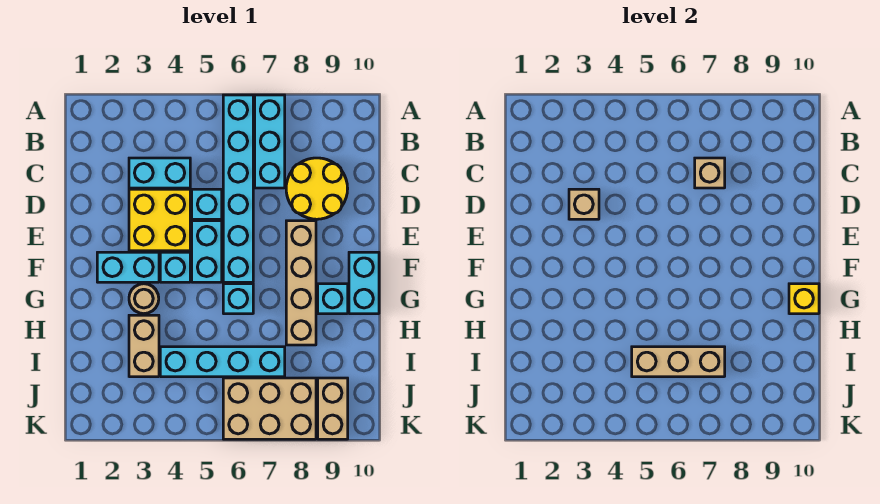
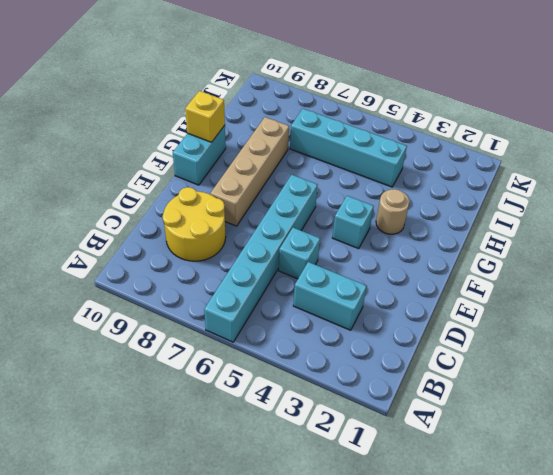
none -> cyan brick A7:C7 level 1
none -> yellow brick D3:E4 level 1
none -> cyan brick E5:F5 level 1

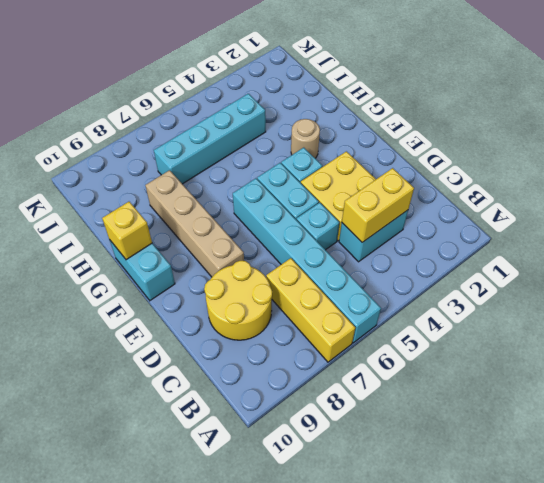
yellow brick A7:C7 level 1 -> cyan brick A7:C7 level 1
yellow brick C3:C4 level 2 -> none
none -> cyan brick F2:F3 level 1
none -> cyan brick G6 level 1
none -> cyan brick G9 level 1

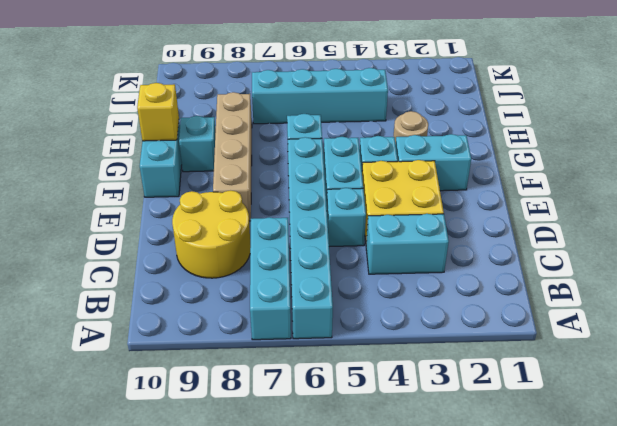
none -> tan brick H3:I3 level 1
none -> tan brick J6:K8 level 1
none -> tan brick J9:K9 level 1

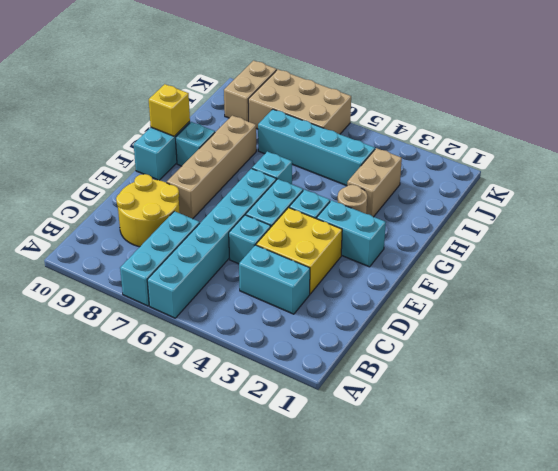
none -> tan brick C7 level 2
none -> tan brick D3 level 2
none -> tan brick I5:I7 level 2

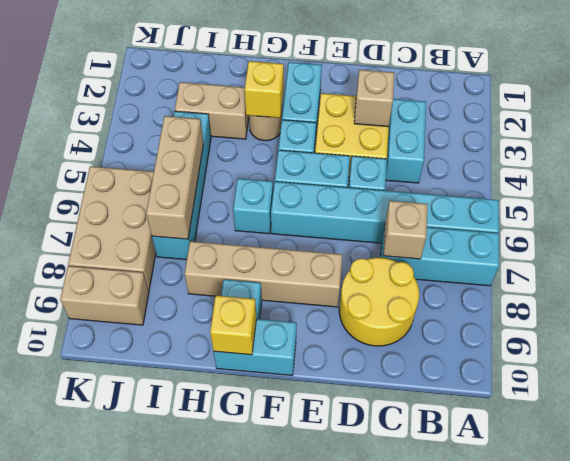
yellow brick G3 level 2 -> none

